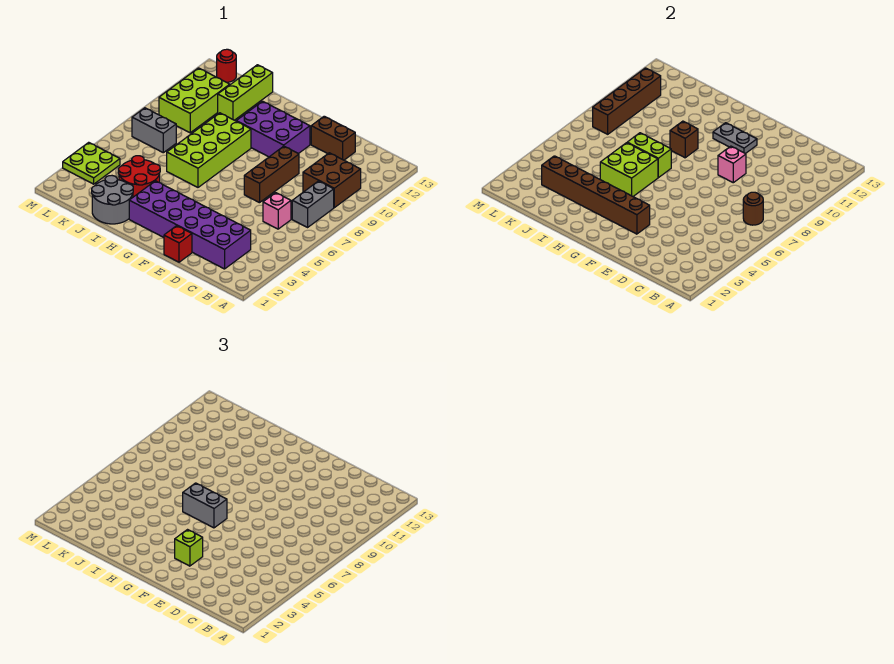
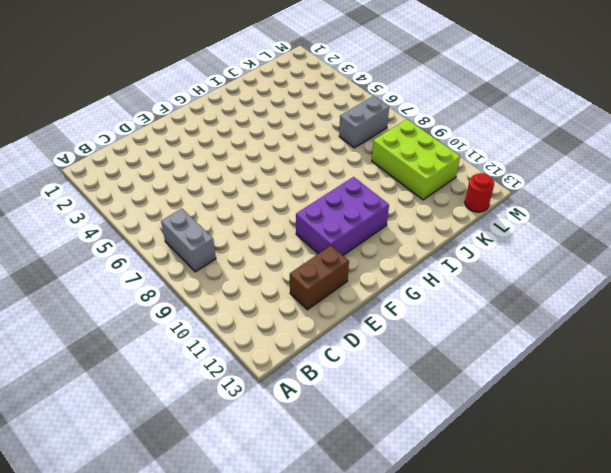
none -> brown brick B9:C10 level 1
none -> purple brick C2:H3 level 1
none -> pink brick C6 level 1

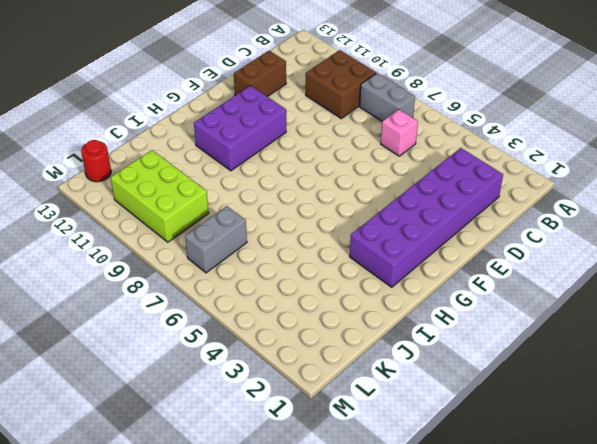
none -> red brick E1 level 1
none -> brown brick E7:E9 level 1
none -> lime brick H6:I9 level 1

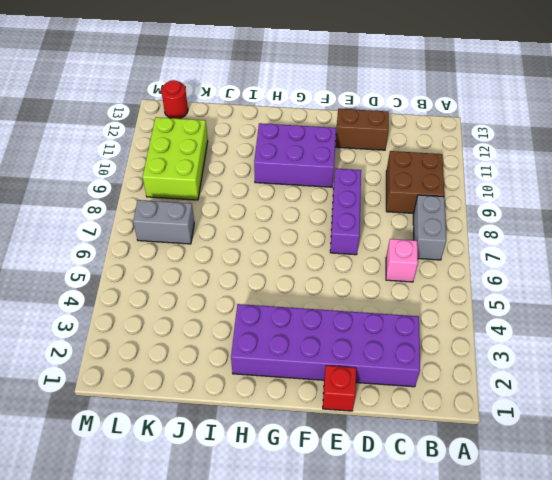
purple brick E7:E9 level 1 -> brown brick E7:E9 level 1
none -> lime brick H6:I9 level 1
none -> grey round brick I1:J2 level 1
none -> red round brick I3:J4 level 1

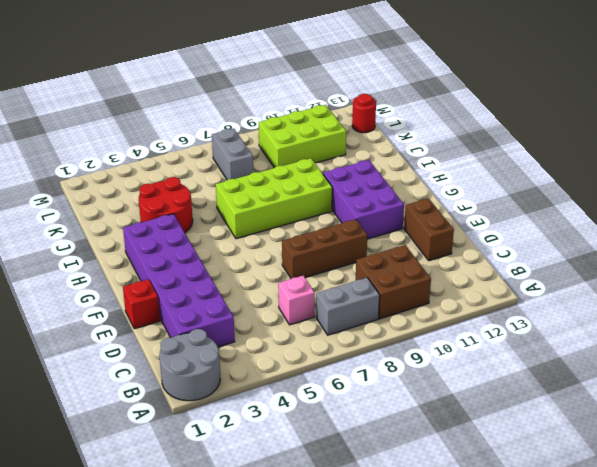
grey round brick A1:B2 level 1 -> grey round brick I1:J2 level 1
none -> lime brick J11:J13 level 1
none -> lime plate L3:M4 level 1
none -> brown round brick B7 level 2

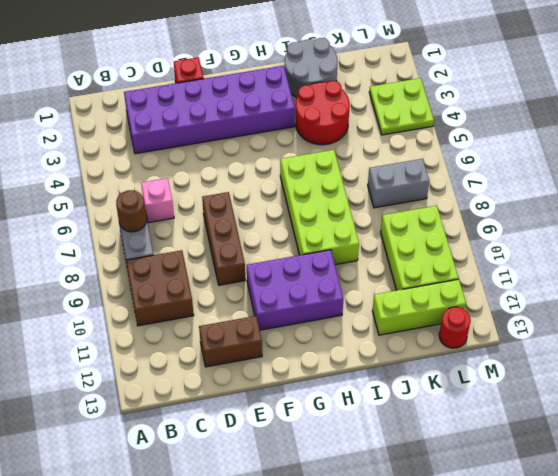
lime brick J12:L12 level 1 -> lime brick J11:J13 level 1
none -> pink brick E9 level 2
none -> brown brick F3:K3 level 2
none -> grey plate F11:G11 level 2

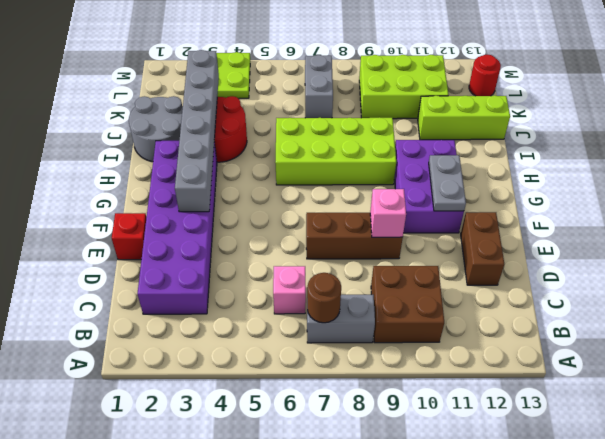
grey brick F3:K3 level 2 -> brown brick F3:K3 level 2
none -> lime brick H5:I6 level 2
none -> lime brick H7:I7 level 2
none -> brown brick H9 level 2

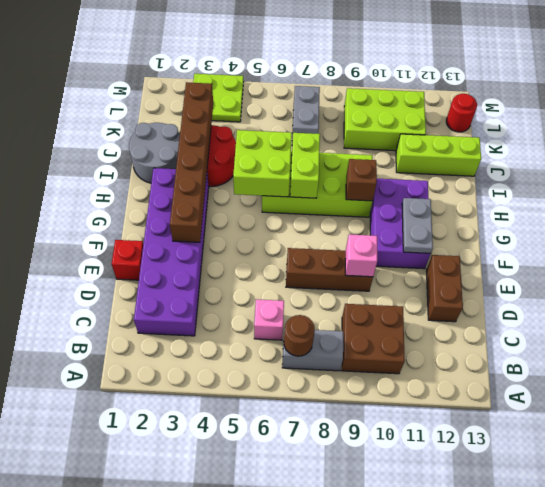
none -> brown brick L8:L11 level 2
none -> lime brick F3 level 3
none -> grey brick G6:H6 level 3

